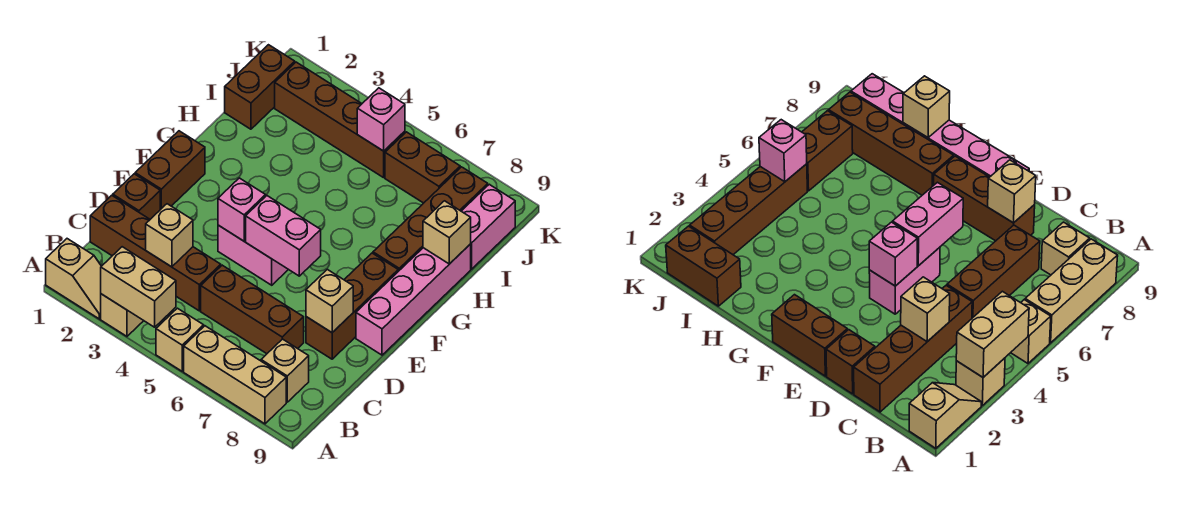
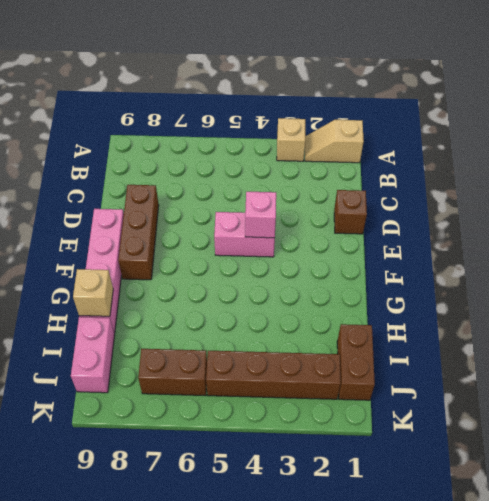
none -> tan brick A5 level 1
none -> tan brick A6:A8 level 1
none -> tan brick B8 level 1

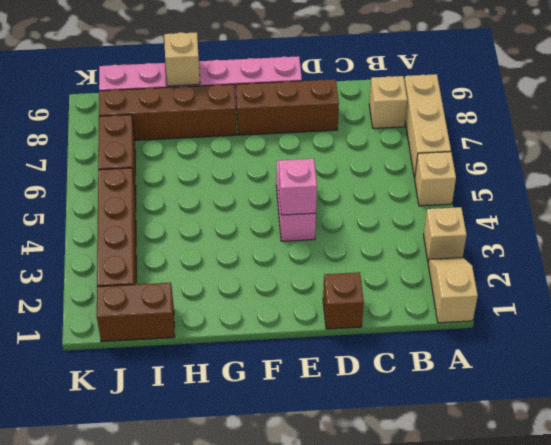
none -> brown brick C1:C4 level 1
none -> brown brick C5:C7 level 1
none -> brown brick E1:F1 level 1

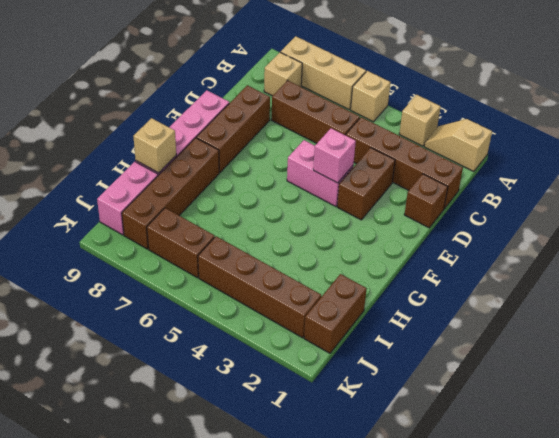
brown brick D3:E3 level 1 -> brown brick E1:F1 level 1
none -> tan brick A3:A4 level 2
none -> tan brick C3 level 2
none -> tan brick D8 level 2

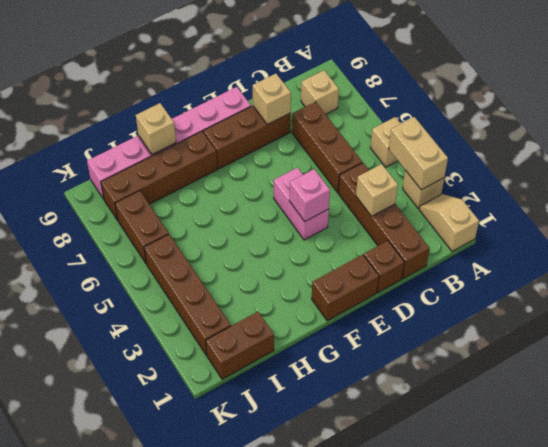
none -> tan brick A6:A8 level 1
none -> pink brick E5:E6 level 2
none -> pink brick J5 level 2

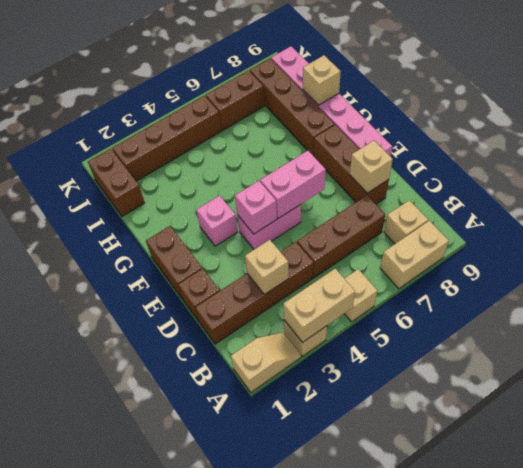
tan brick A7:A8 level 1 -> tan brick A6:A8 level 1
pink brick F3 level 1 -> pink brick J5 level 2

